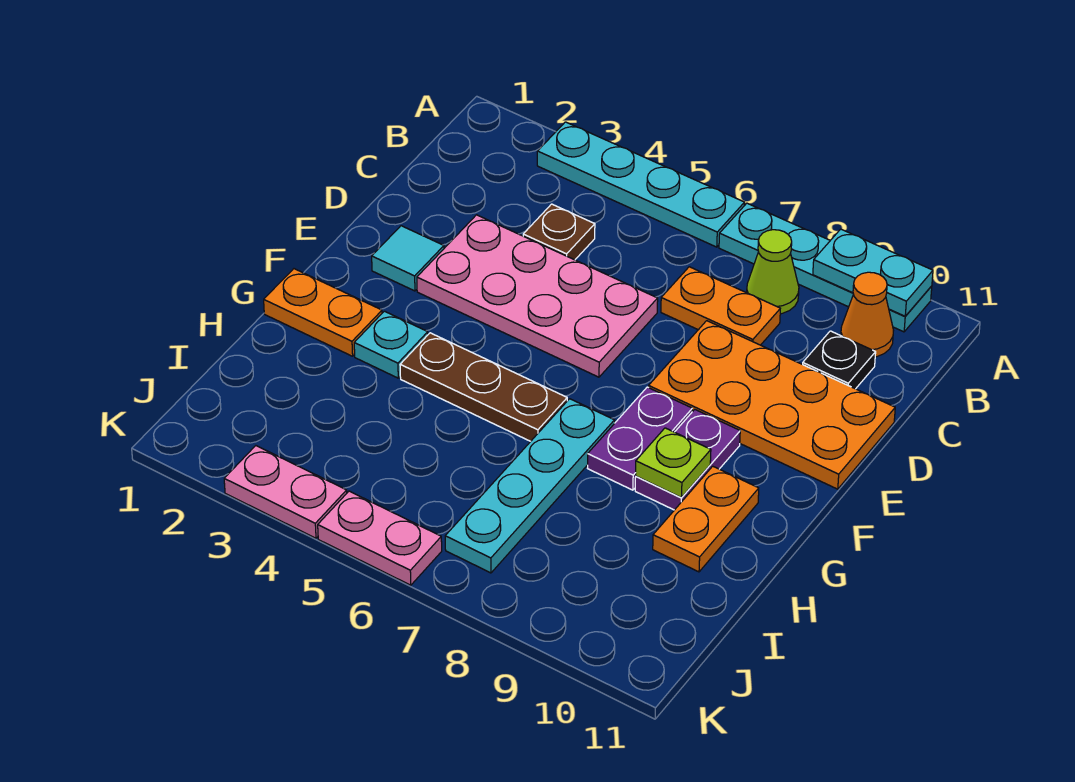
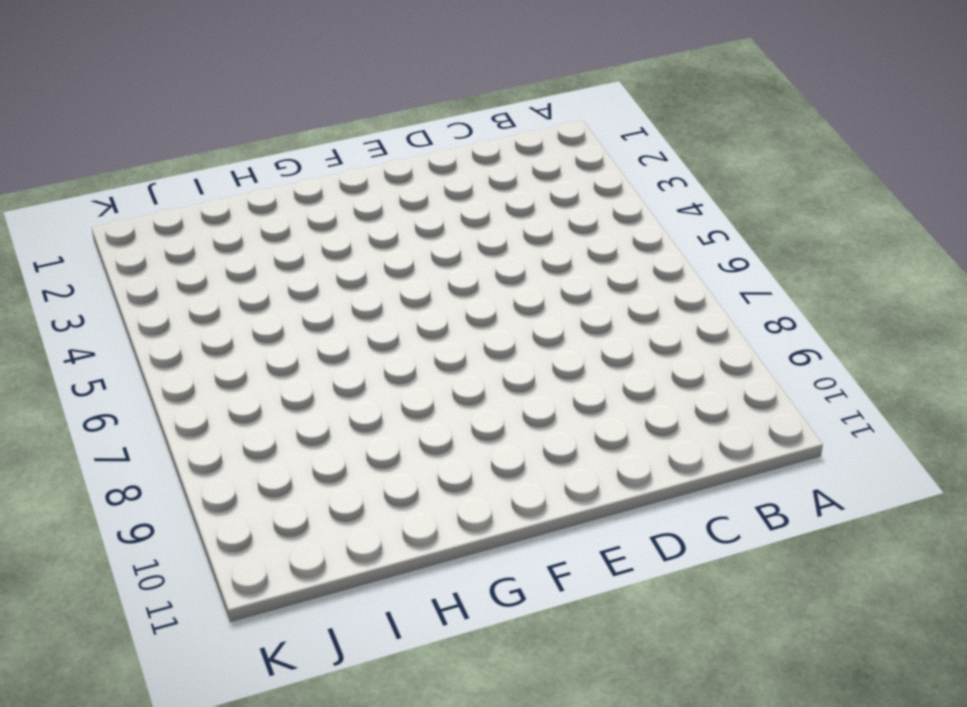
none -> cyan plate A3:A6 level 1
none -> cyan plate A7:A10 level 1
none -> lime cone B8 level 1

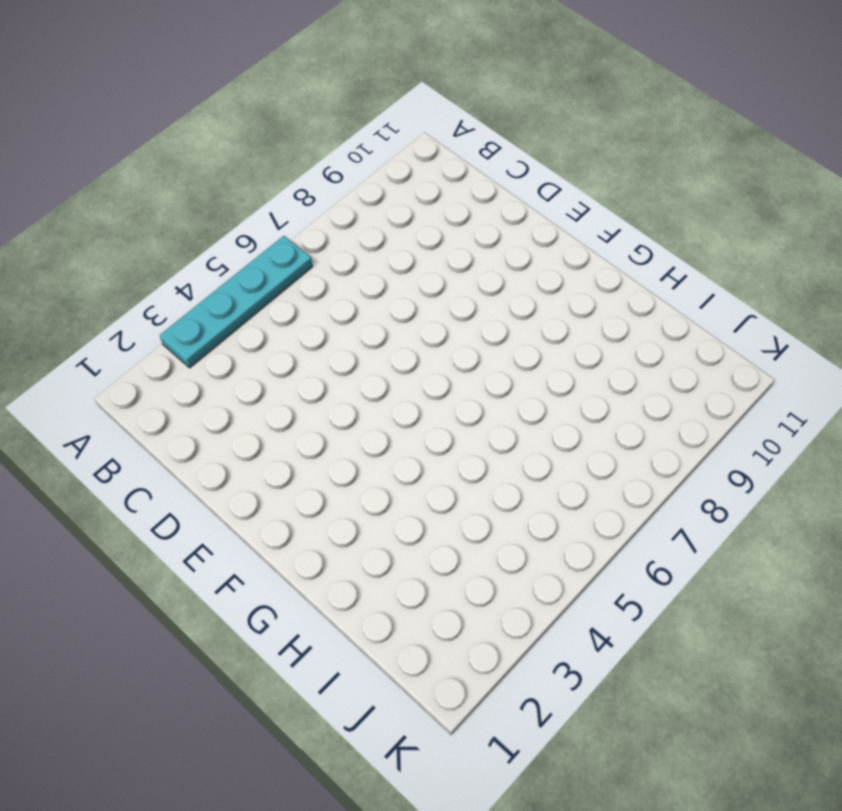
none -> cyan plate A7:A10 level 1
none -> lime cone B8 level 1
none -> orange cone B10 level 1

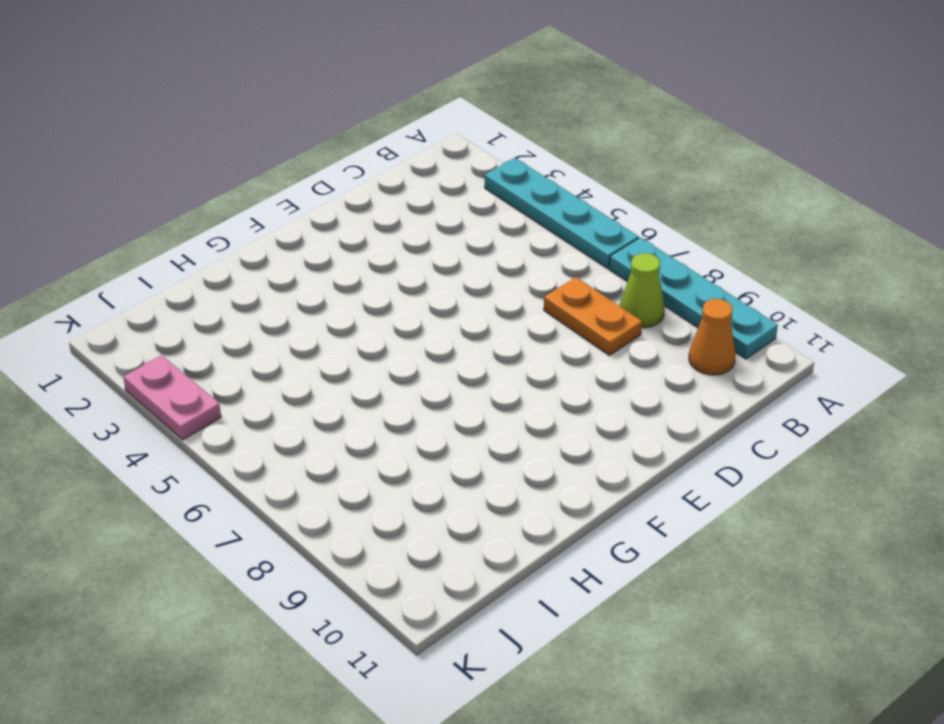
none -> brown plate C4 level 1
none -> black plate C10 level 1
none -> pink plate D3:E6 level 1

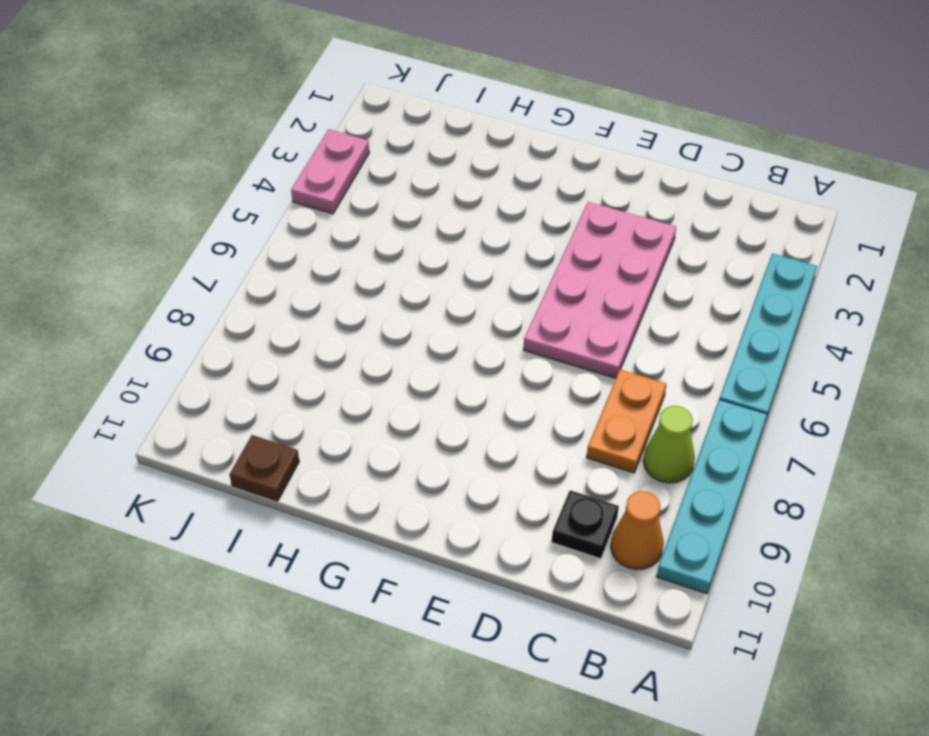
brown plate I11 level 1 -> brown plate C4 level 1
none -> orange plate D8:E11 level 1
none -> cyan tile E2 level 1
none -> purple plate F8:G8 level 1

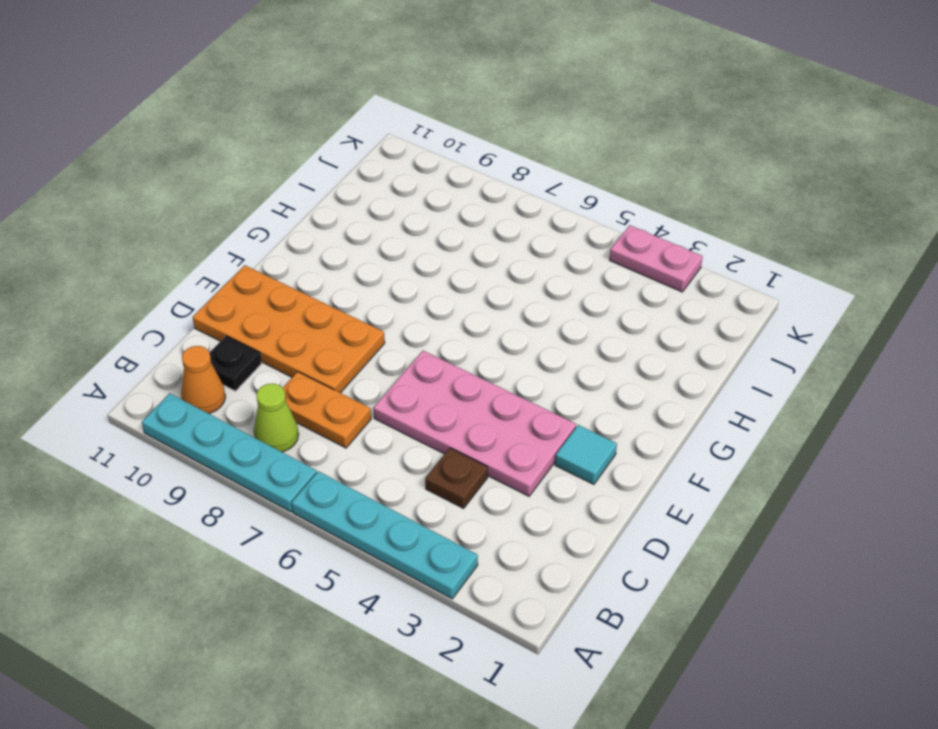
none -> purple plate F8:G8 level 1
none -> purple plate F9:G9 level 1
none -> orange plate G1:G2 level 1

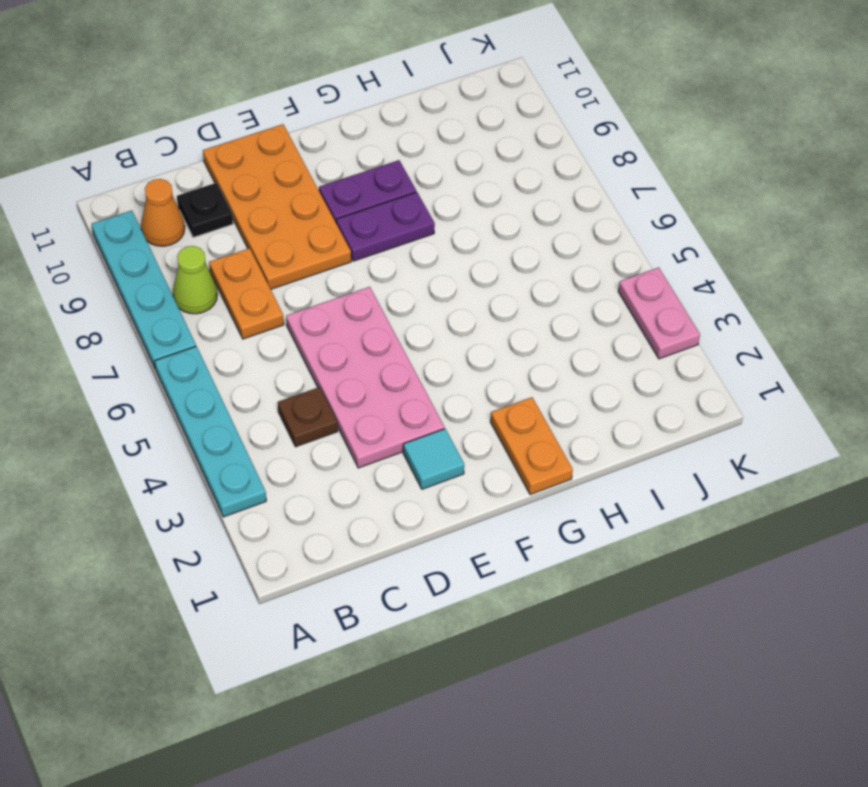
none -> cyan plate G3 level 1
none -> brown plate G4:G6 level 1
none -> cyan plate G7:J7 level 1

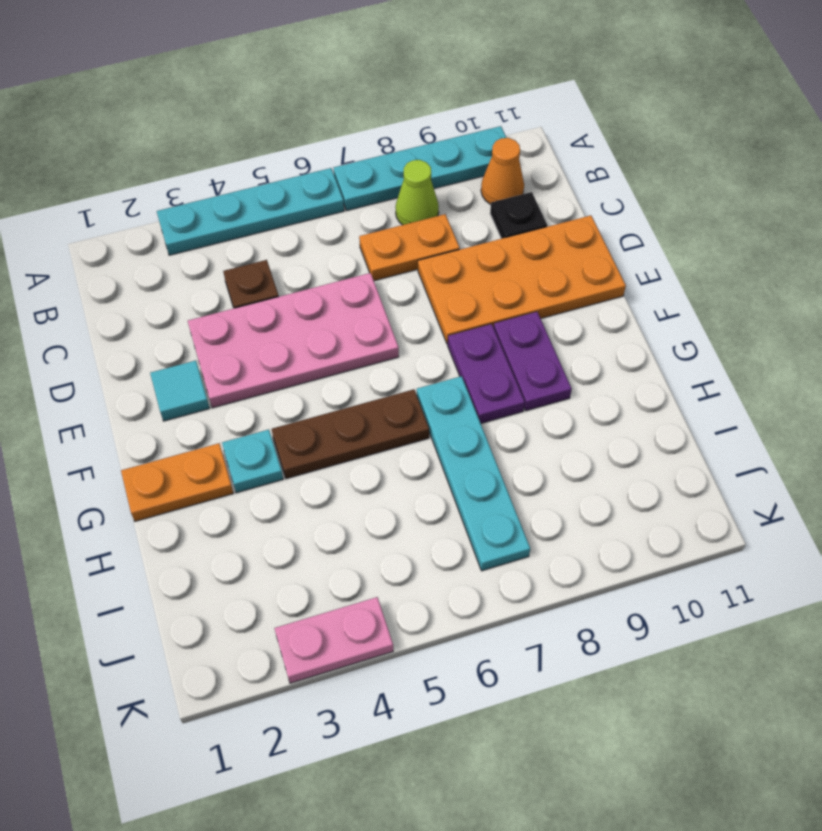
none -> orange plate G10:H10 level 1
none -> pink plate K5:K6 level 1
none -> cyan plate A9:A10 level 2

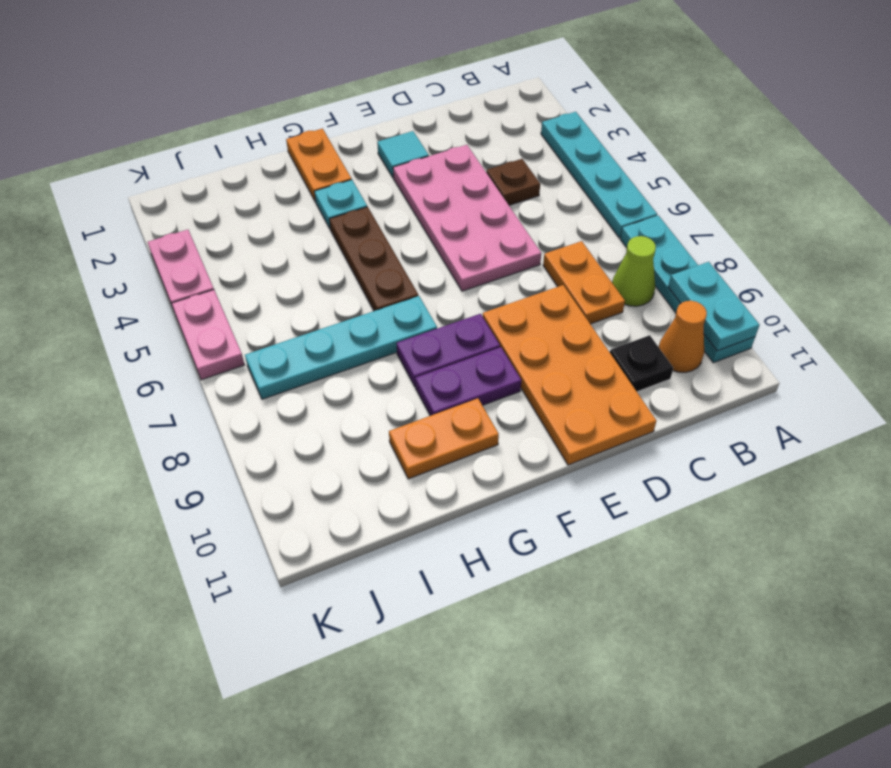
none -> lime plate G9 level 2

